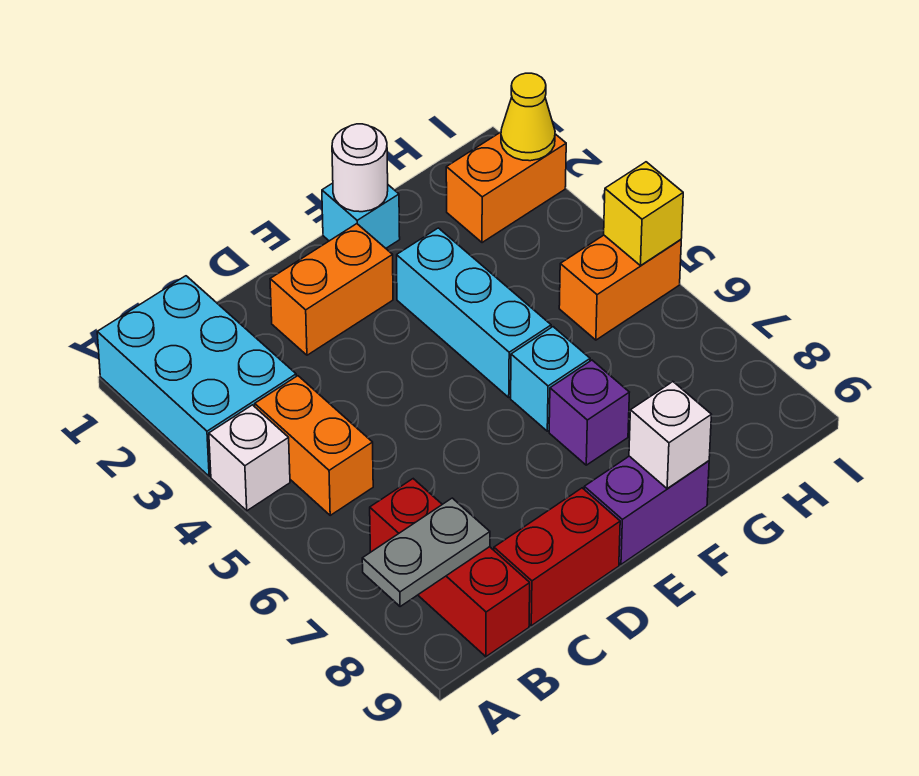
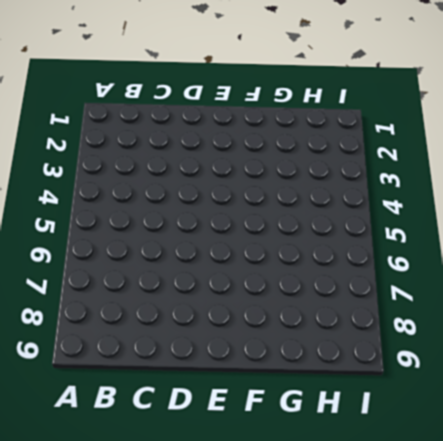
none -> cyan brick A1:B3 level 1
none -> white brick A4 level 1
none -> orange brick B4:B5 level 1

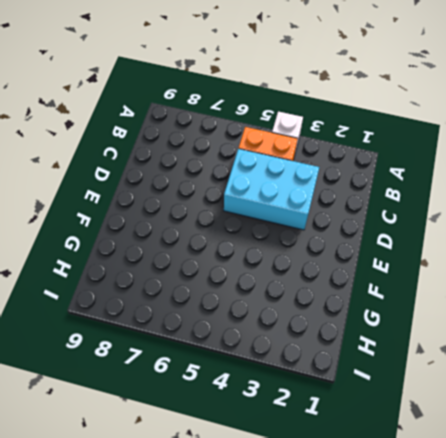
cyan brick C3:D5 level 1 -> cyan brick A1:B3 level 1
none -> red brick B7:B9 level 1
none -> red brick C9:D9 level 1
none -> orange brick D2:E2 level 1

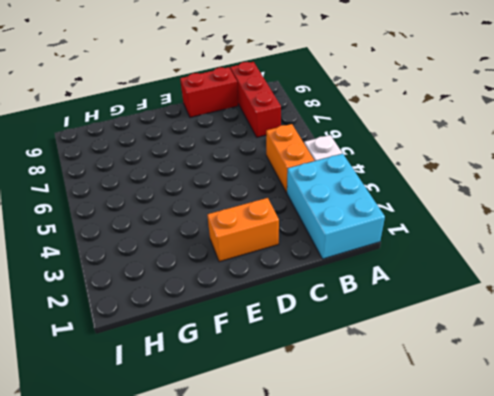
none -> purple brick E9:F9 level 1
none -> cyan brick F1 level 1
none -> cyan brick F3:F5 level 1

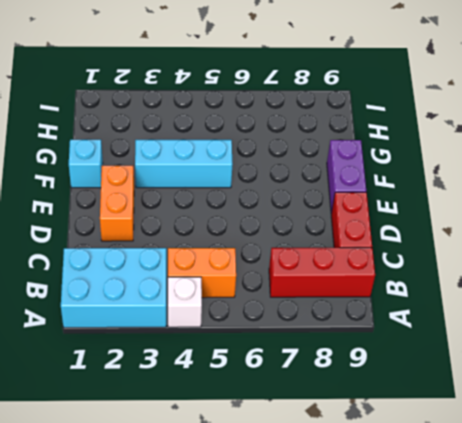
none -> cyan brick F6 level 1
none -> purple brick F7 level 1
none -> orange brick H2:I2 level 1

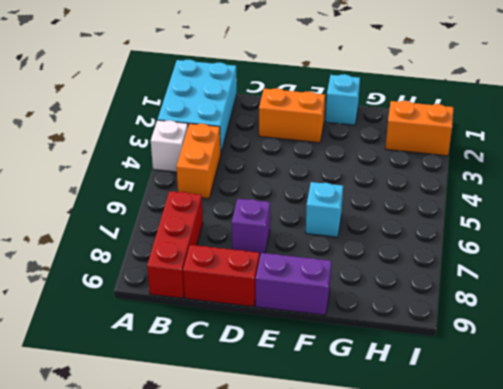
purple brick D7 level 1 -> purple brick F7 level 1
none -> cyan brick F3:F5 level 1
none -> orange brick H5:I5 level 1
none -> grey plate A8:B8 level 2

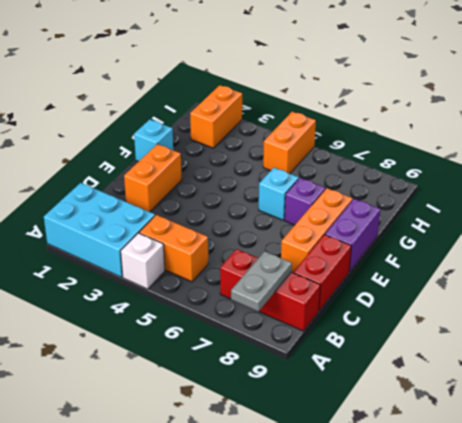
orange brick D8:F8 level 1 -> none
none -> cyan brick F3:F5 level 1
none -> white round brick F1 level 2
none -> white brick F9 level 2

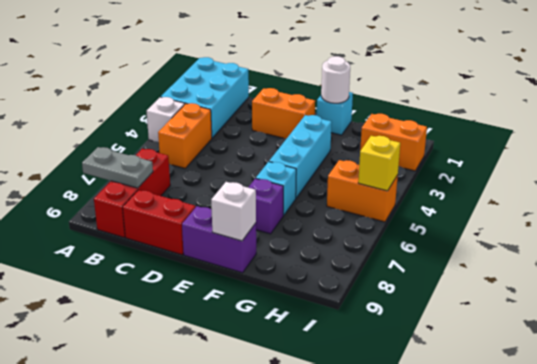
none -> yellow cone I2 level 2

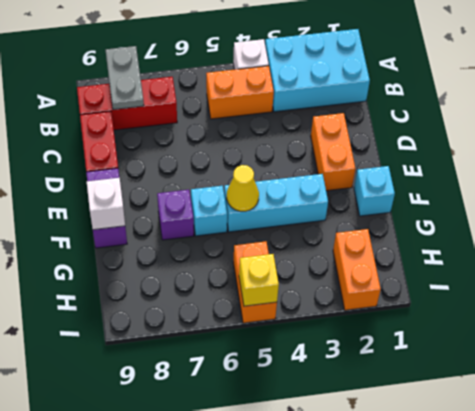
yellow cone F5 level 2 -> yellow cone I2 level 2
none -> white round brick F1 level 2

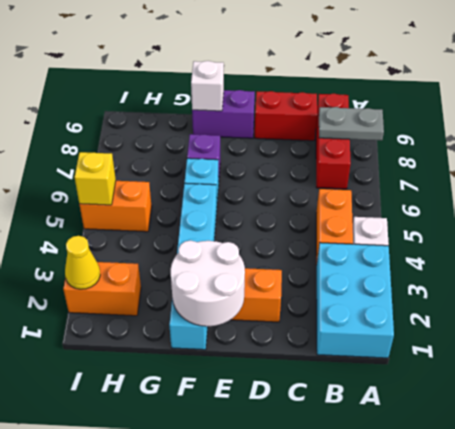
white round brick E1:F2 level 2 -> white round brick F1 level 2

